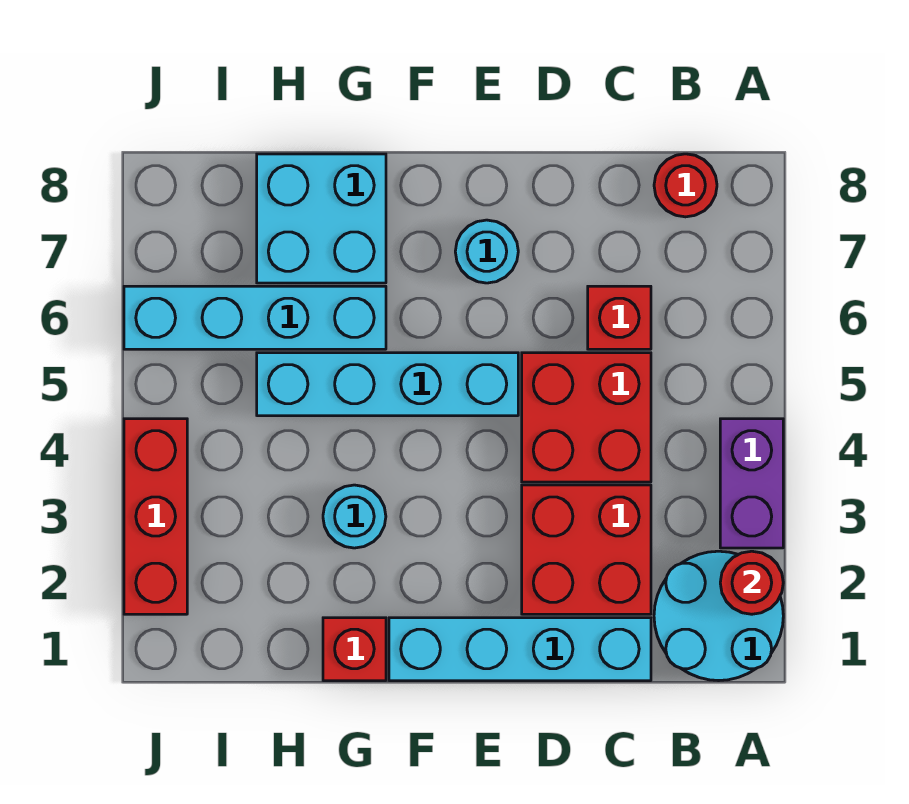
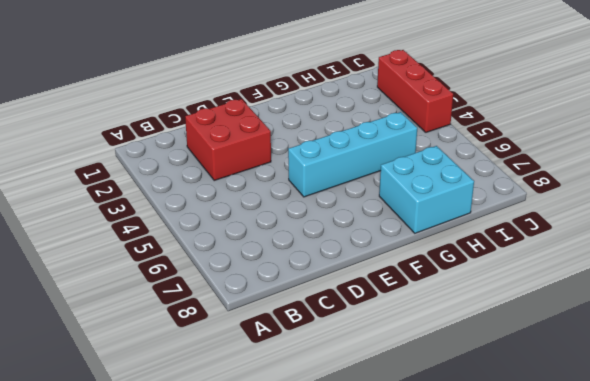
none -> cyan round brick A1:B2 level 1
none -> purple brick A3:A4 level 1
none -> red round brick B8 level 1

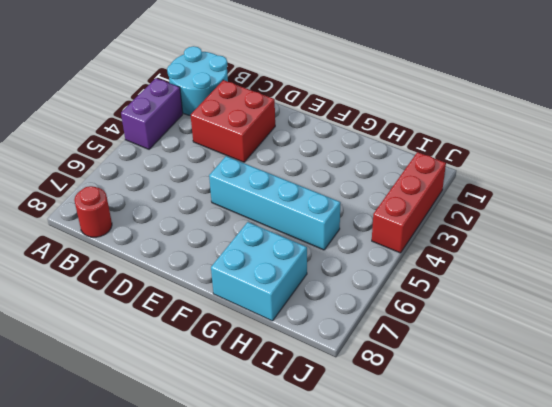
none -> cyan brick C1:F1 level 1
none -> red brick C4:D5 level 1
none -> red brick C6 level 1

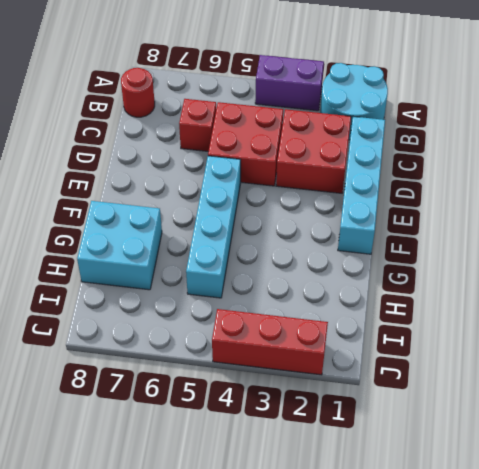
none -> cyan round brick E7 level 1
none -> red brick G1 level 1
none -> cyan round brick G3 level 1

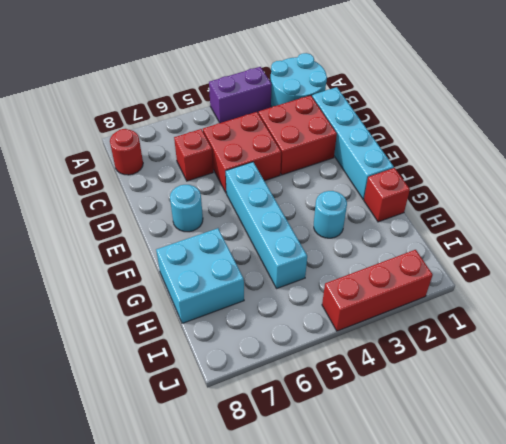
none -> cyan brick G6:J6 level 1
none -> red round brick A2 level 2

